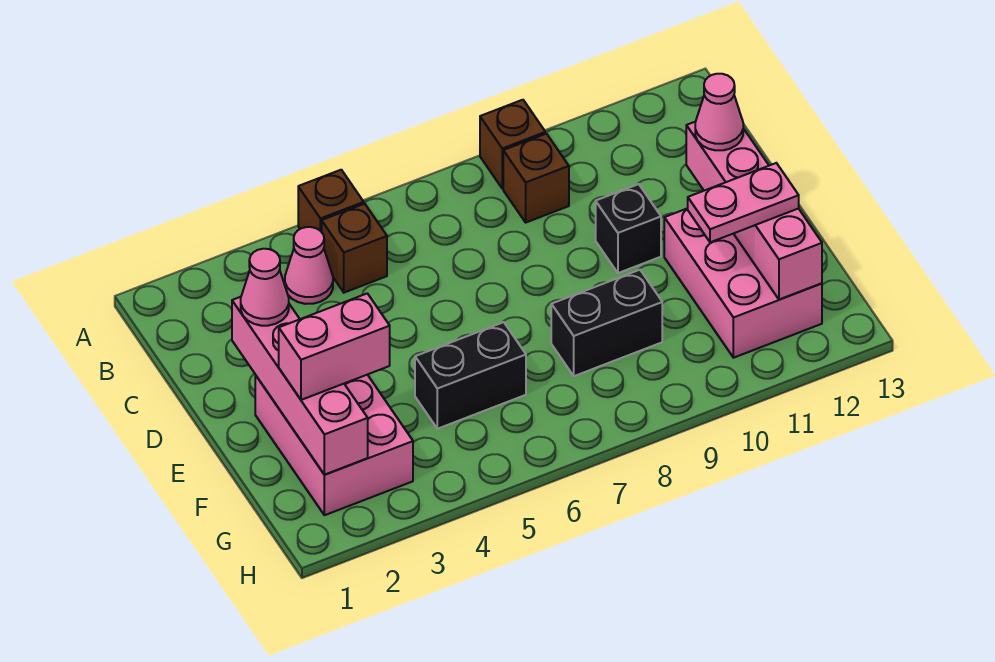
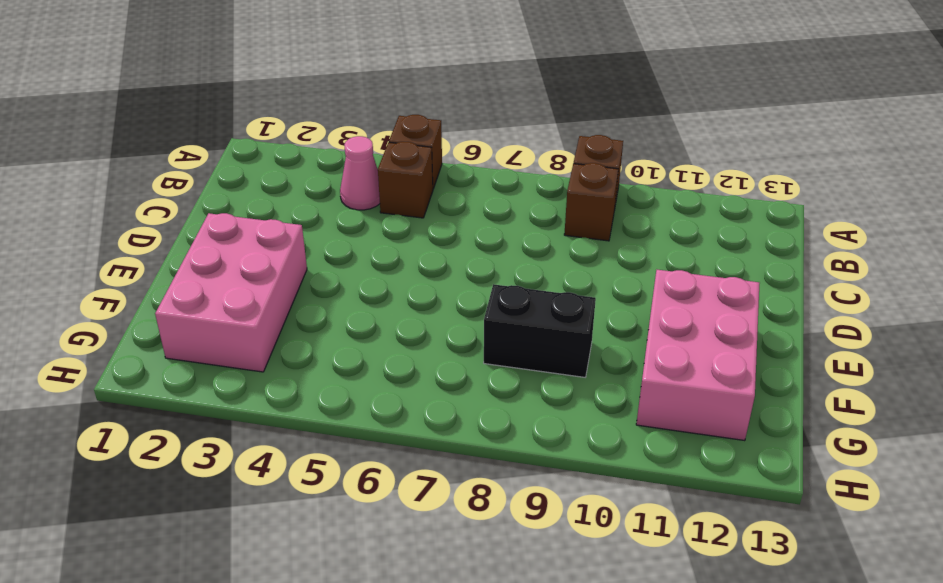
none -> black brick D10 level 1
none -> black brick F5:F6 level 1
none -> pink brick D2:G2 level 2

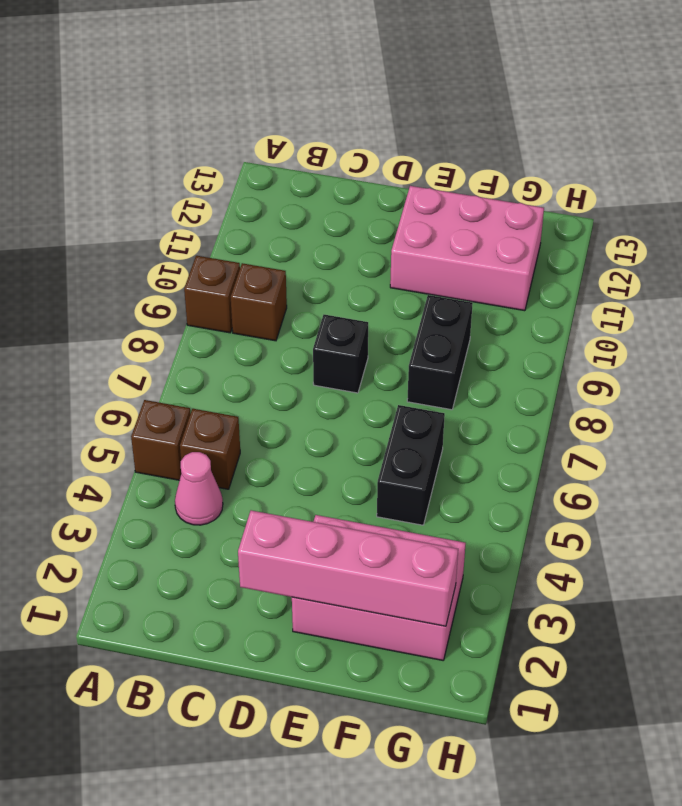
black brick D8 level 1 -> black brick D10 level 1
none -> pink brick D12:G12 level 2
none -> pink cone D2 level 3
none -> pink cone D12 level 3

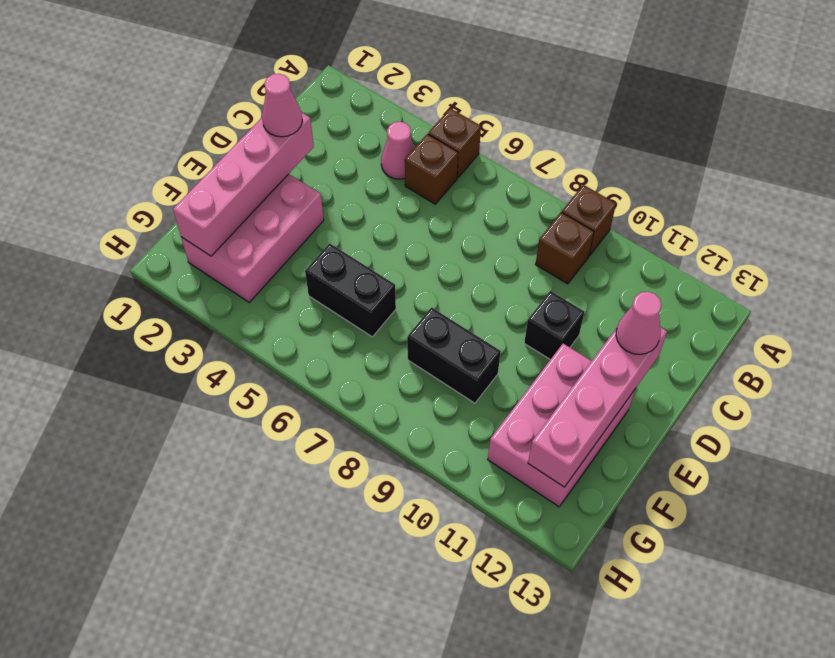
none -> pink brick F2:F3 level 3
none -> pink plate F11:F12 level 3

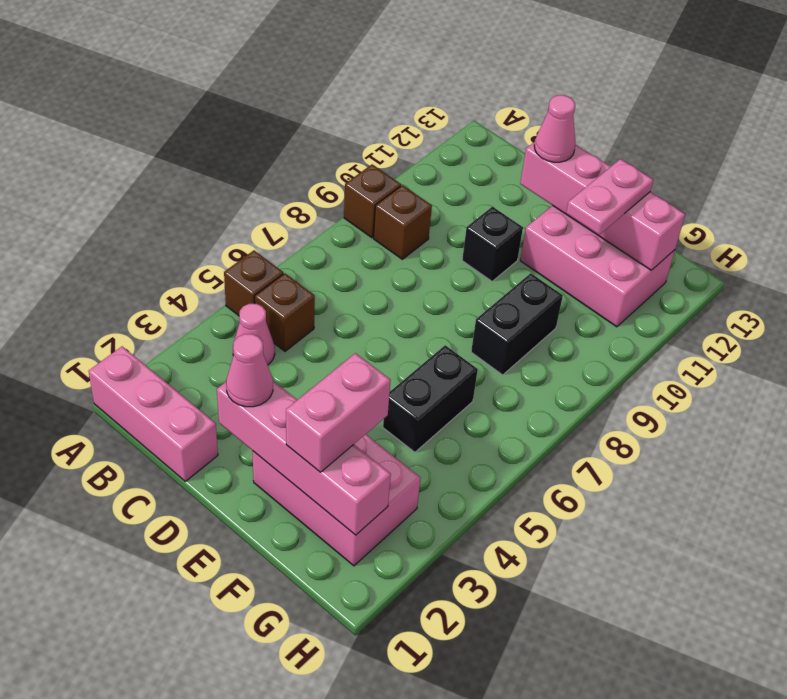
pink brick A1:C1 level 1 -> none

